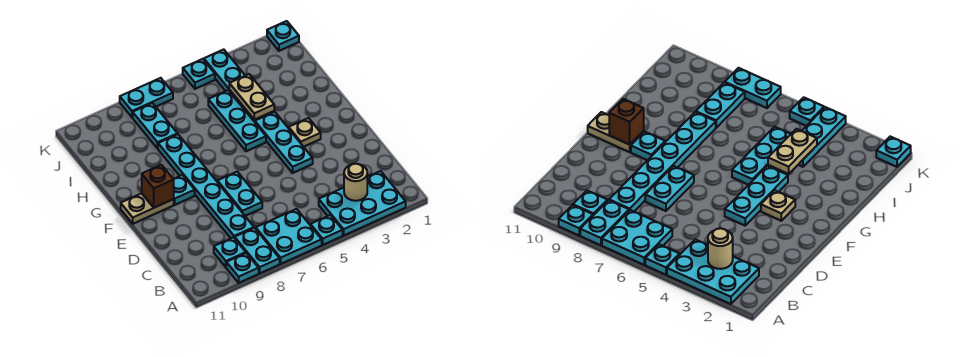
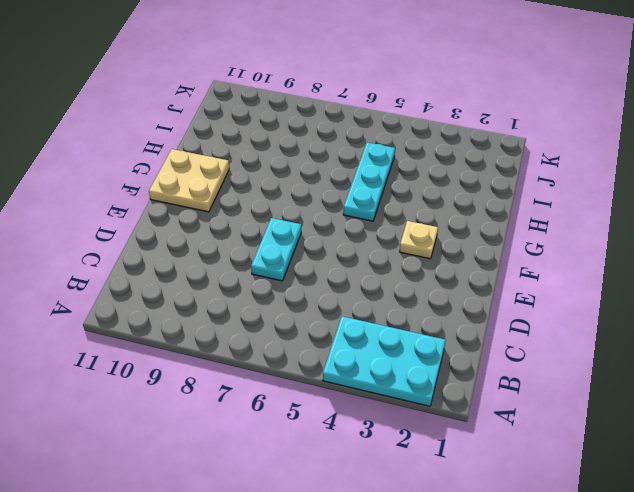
tan plate F10:G11 level 1 -> tan plate F10:F11 level 1
none -> cyan plate A5 level 1
none -> cyan plate A6:B7 level 1
none -> cyan plate A8:B8 level 1

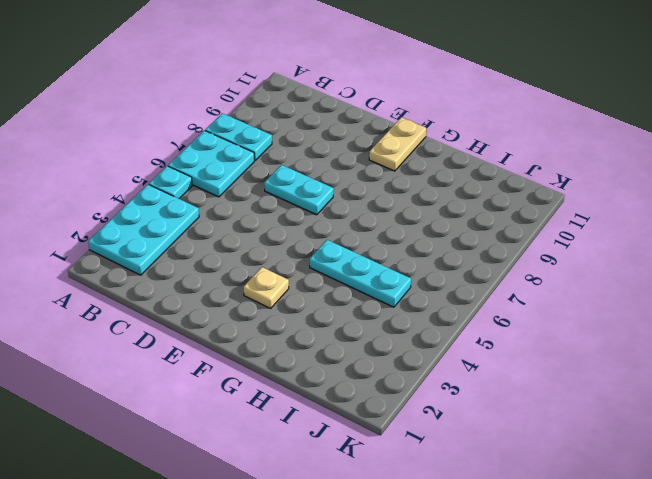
none -> cyan plate A9 level 1
none -> cyan plate B9 level 1
none -> cyan plate C8:H8 level 1

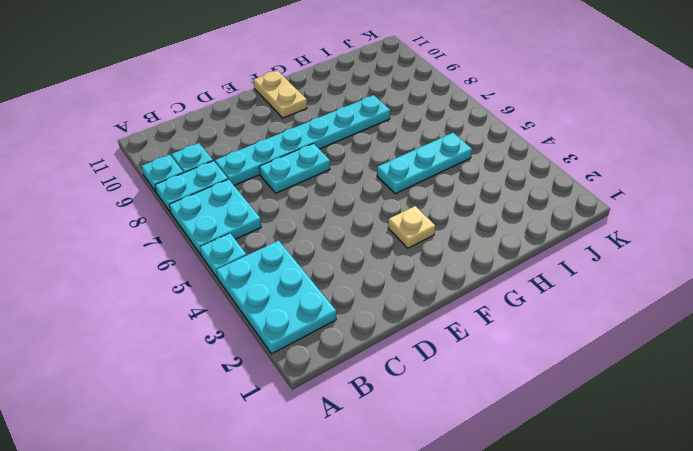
none -> cyan plate E4:G4 level 1
none -> cyan plate F9 level 1
none -> cyan plate I4:K4 level 1

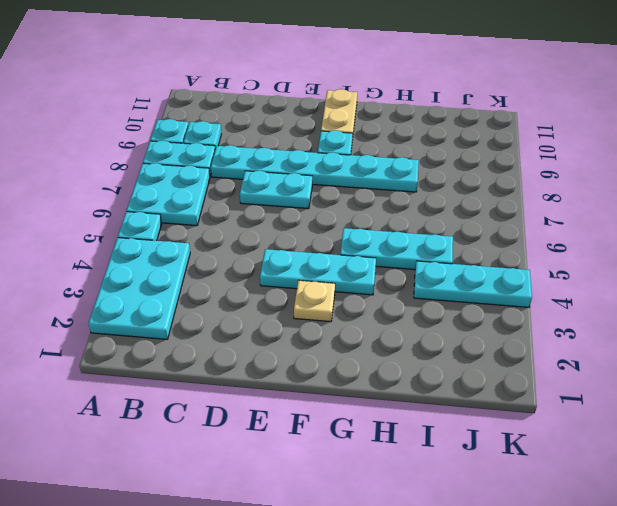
none -> cyan plate I8:J8 level 1
none -> cyan plate K1 level 1
none -> cyan plate K5 level 1

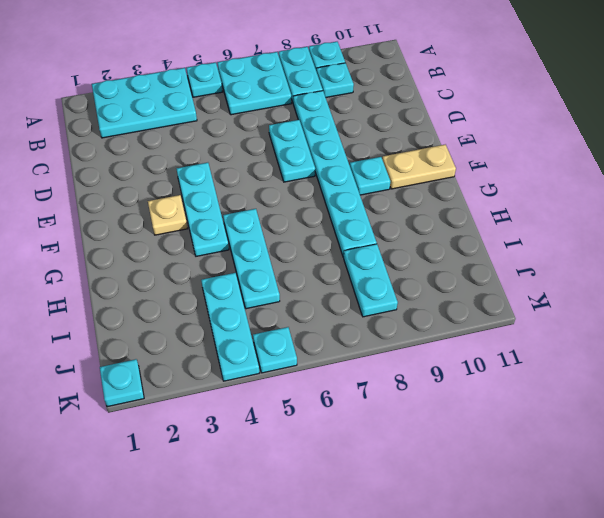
none -> cyan plate K7:K8 level 1
none -> tan round brick B3 level 2
none -> brown brick F10 level 2

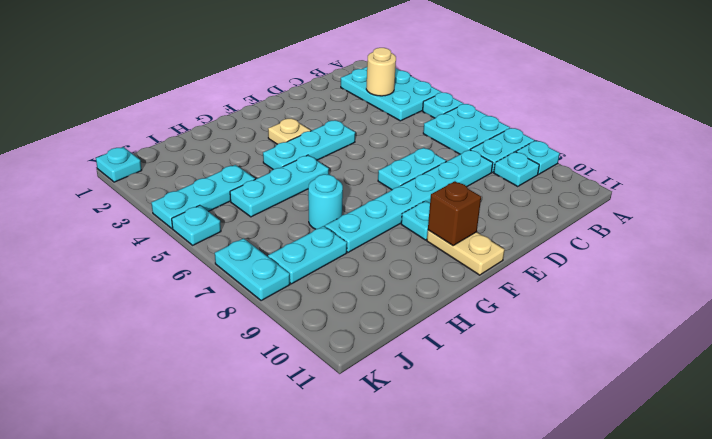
cyan round brick H7 level 1 -> none
none -> tan plate H4:I4 level 2

